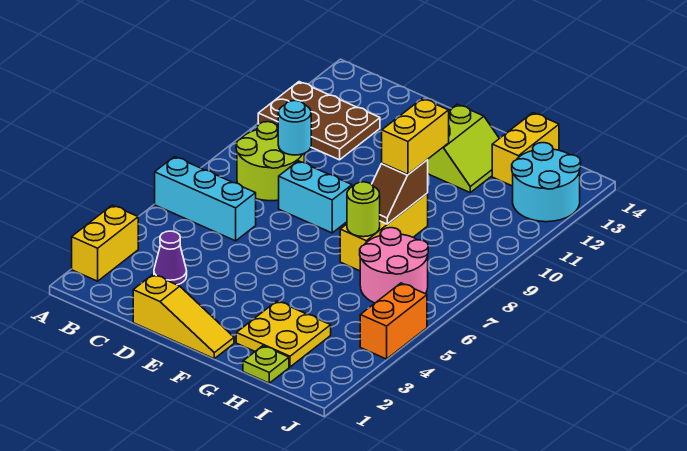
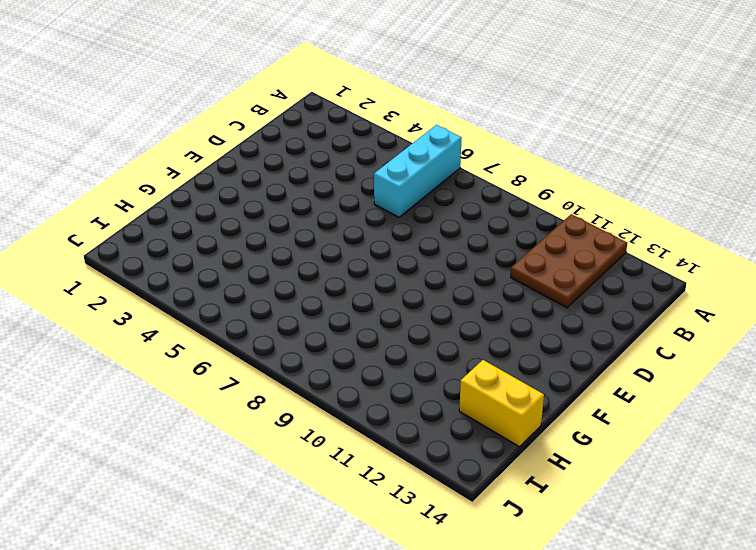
none -> yellow brick A2:A3 level 1
none -> lime round brick B8:C9 level 1
none -> purple cone C3 level 1

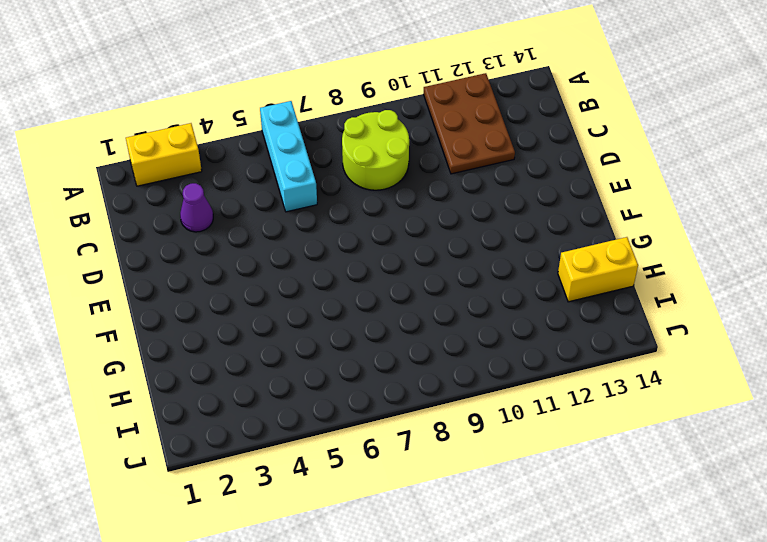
none -> yellow slope D1:F1 level 1 top D
none -> cyan brick D8:E8 level 1
none -> lime slope F12:G13 level 1 top F

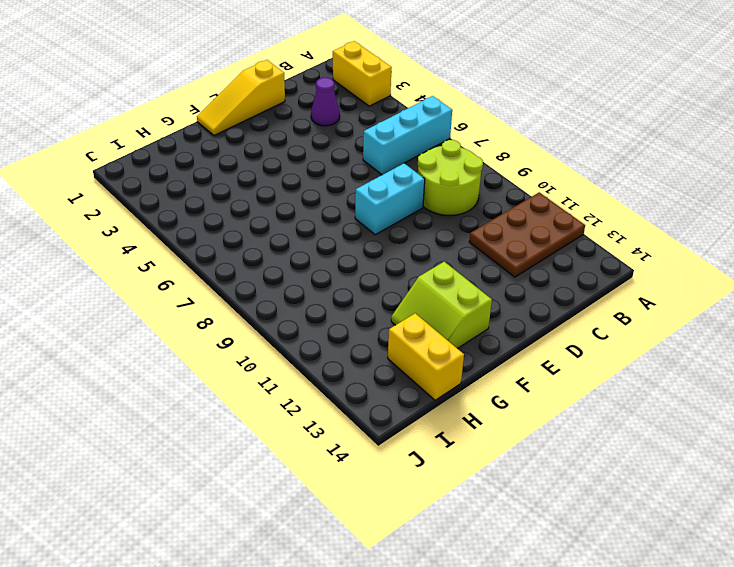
none -> yellow plate G2:H3 level 1
none -> yellow brick G7:G9 level 1
none -> lime plate H1 level 1

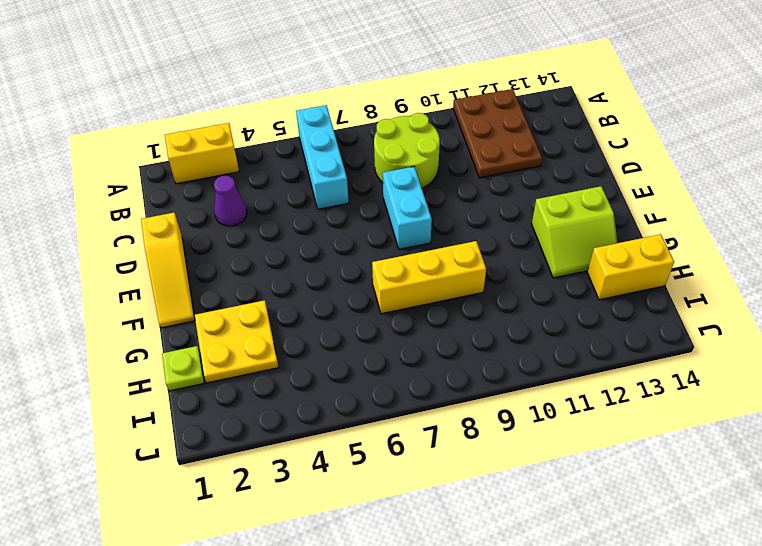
none -> pink round brick H6:I7 level 1
none -> cyan round brick I12:J13 level 1
none -> orange brick J4:J5 level 1

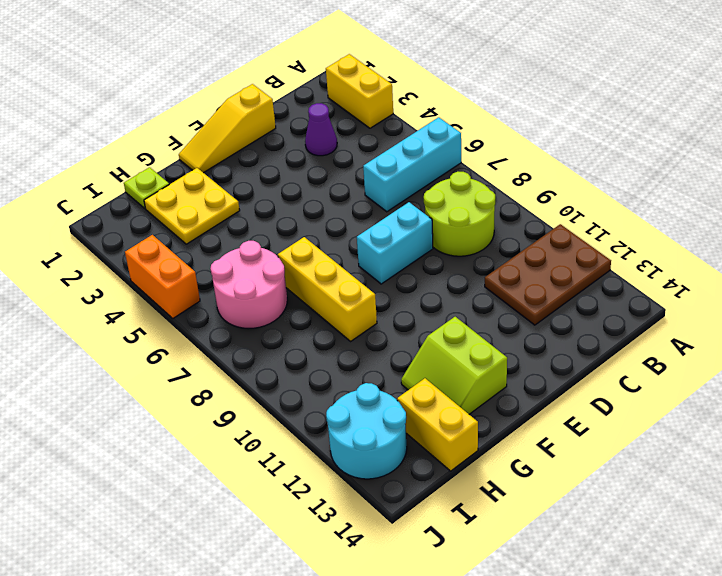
none -> cyan round brick C9 level 2
none -> lime round brick G7 level 2
none -> brown slope G8:G9 level 2 top 9

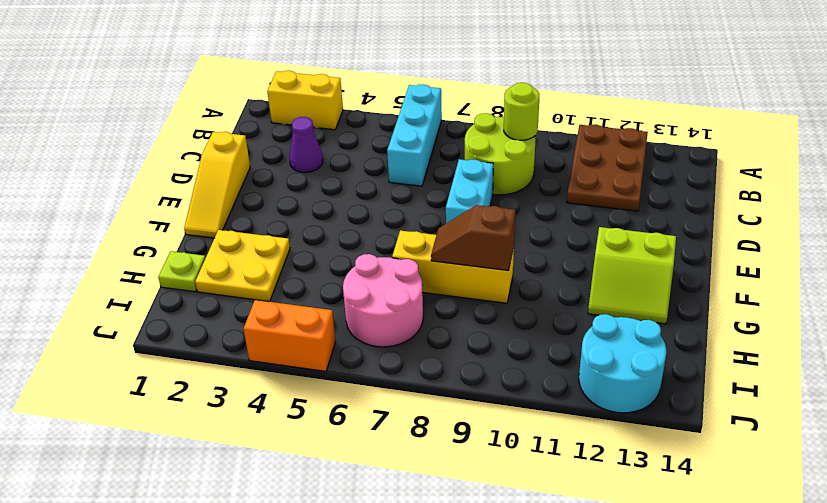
lime round brick B9 level 2 -> lime round brick G7 level 2
none -> yellow brick H13:H14 level 1
none -> cyan round brick C9 level 2
none -> yellow brick G9:G10 level 3

